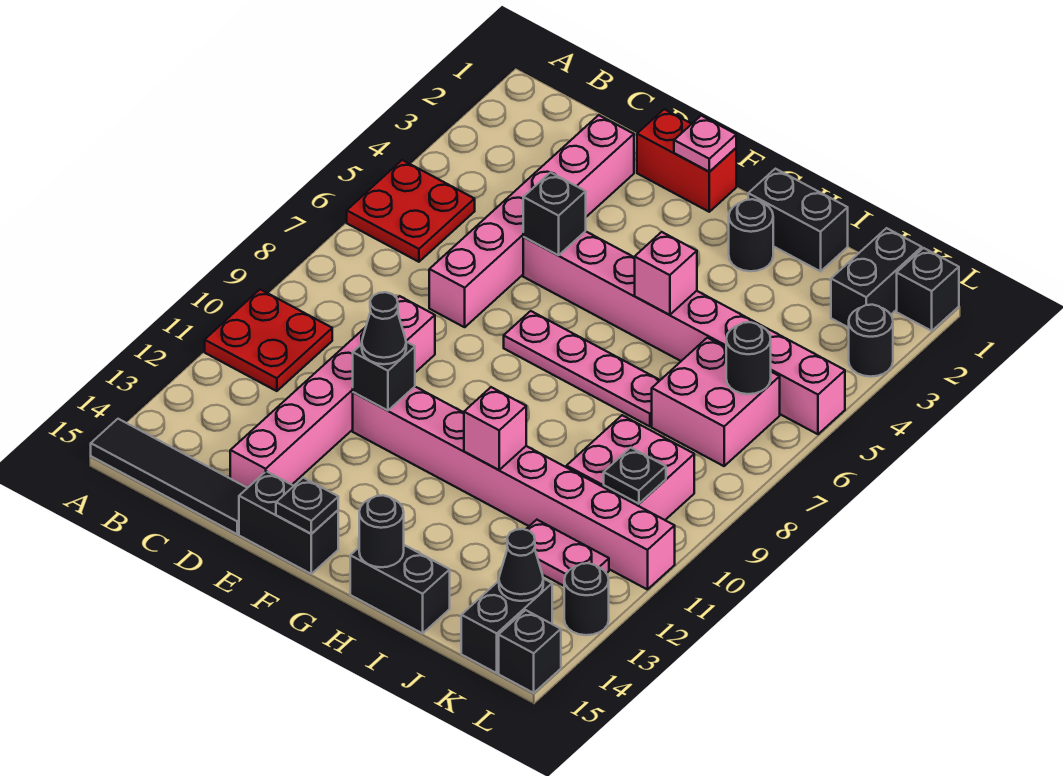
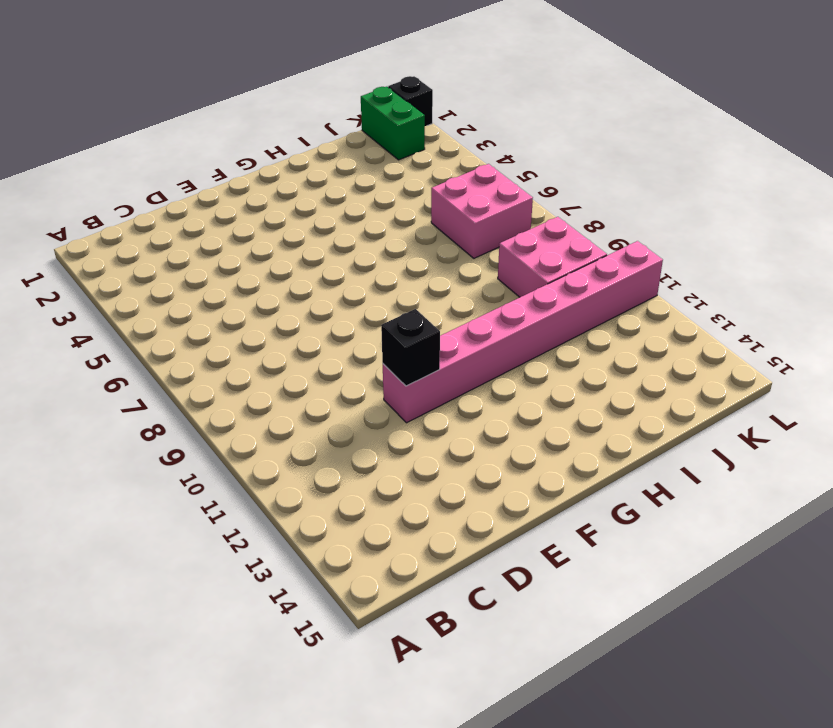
green brick K1:K2 level 1 -> black brick K1:K2 level 1
none -> red plate A5:B6 level 1
none -> red plate A10:B11 level 1
none -> black tile A15:D15 level 1
none -> pink brick D2:D7 level 1

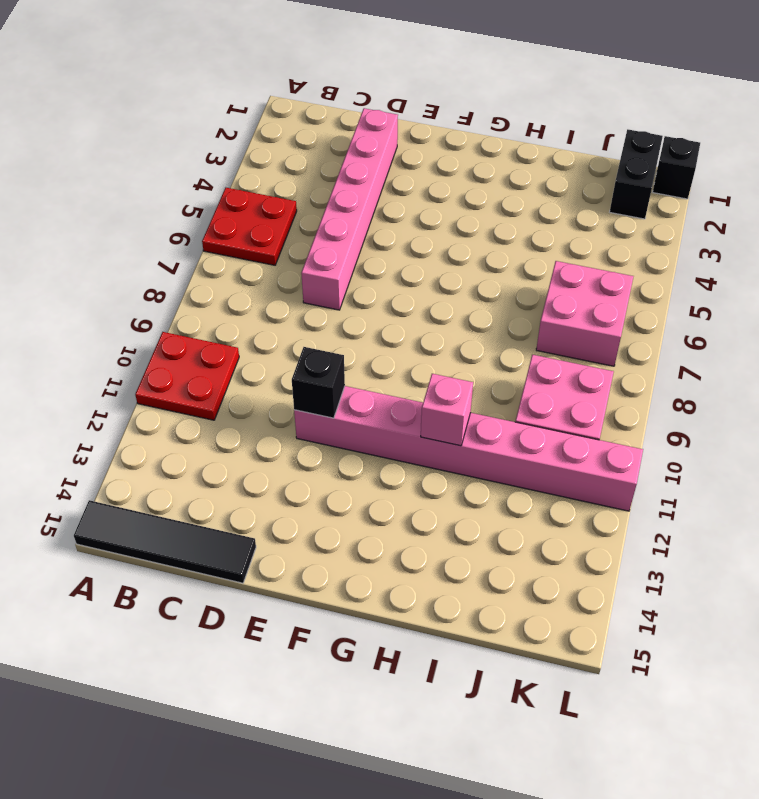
none -> pink brick D9:D14 level 1
none -> red brick E1:F1 level 1
none -> pink brick E5:L5 level 1
none -> black brick E15:F15 level 1

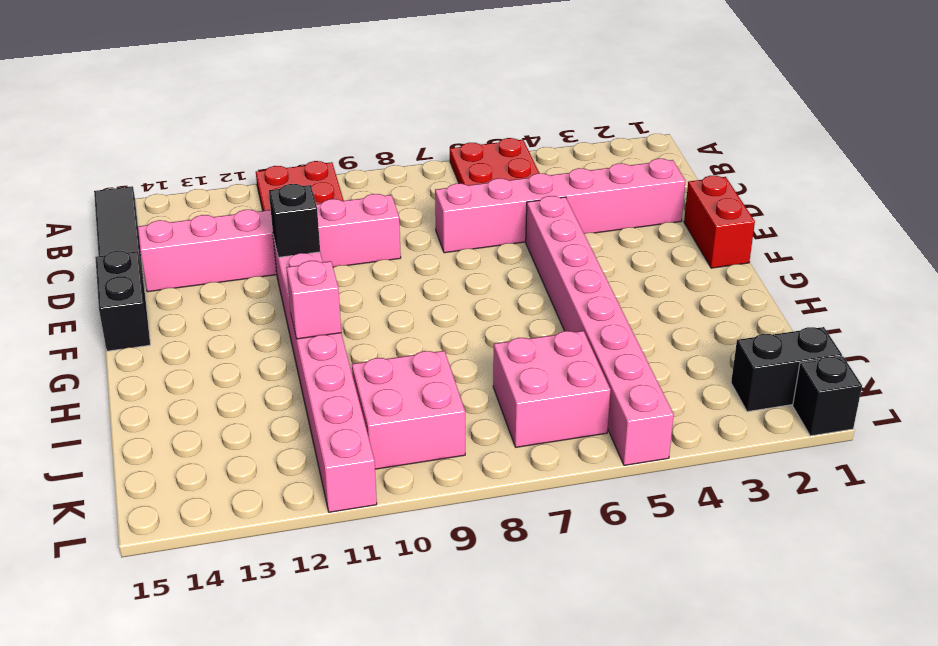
none -> pink plate F7:I7 level 1
none -> black brick H1:I1 level 1
none -> black round brick H2 level 1
none -> black brick H15:I15 level 1

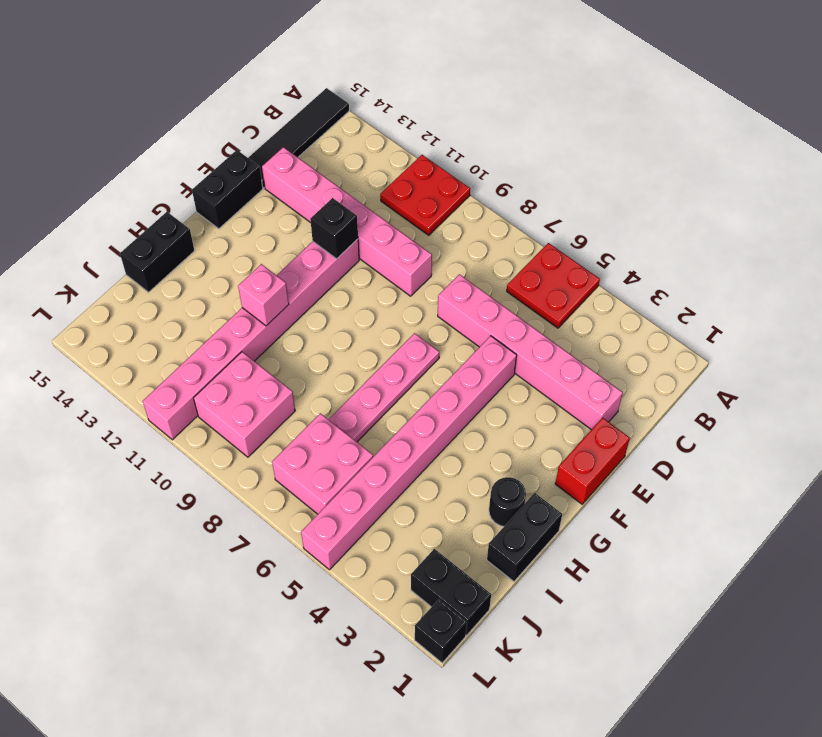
none -> pink plate J12:K12 level 1
none -> black brick K14:K15 level 1
none -> black round brick L3 level 1
none -> black round brick L13 level 1

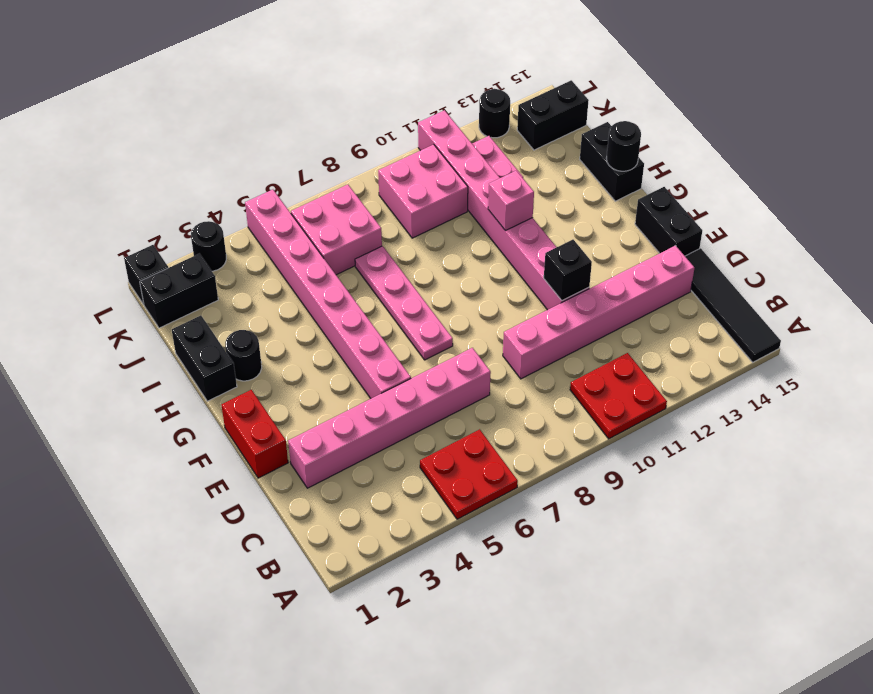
none -> black brick L15 level 1
none -> black brick E5 level 2
none -> pink plate F1 level 2
none -> black plate F15 level 2

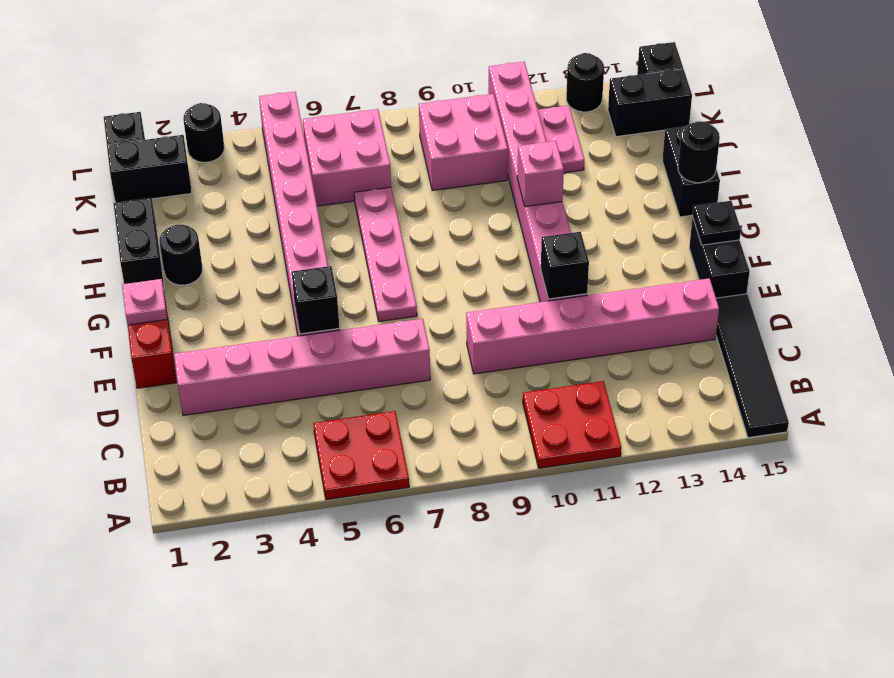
none -> pink brick H5 level 2
none -> black round brick K6 level 2
none -> black plate K10 level 2
none -> black cone K14 level 2

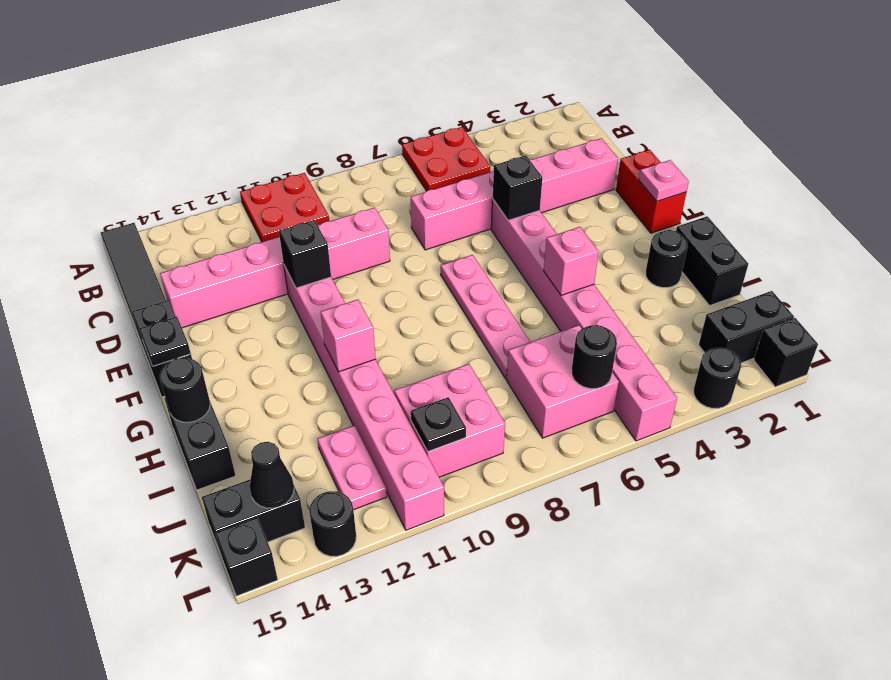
none -> black cone E11 level 3

